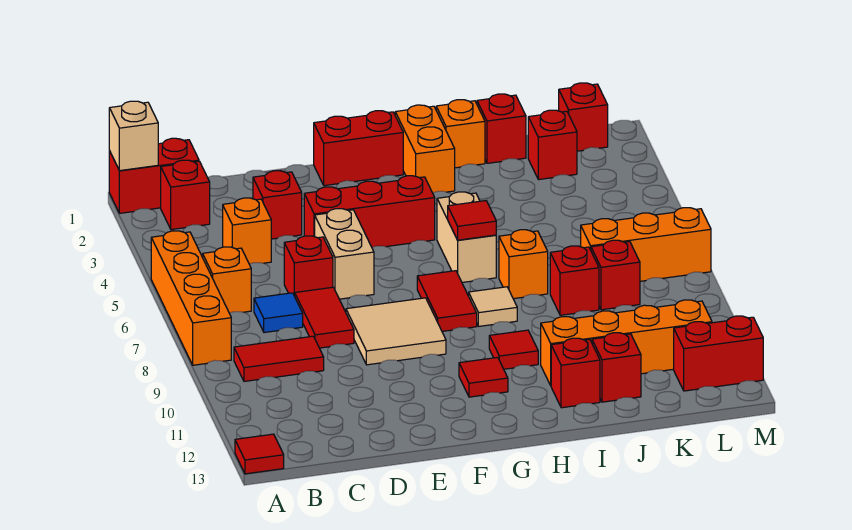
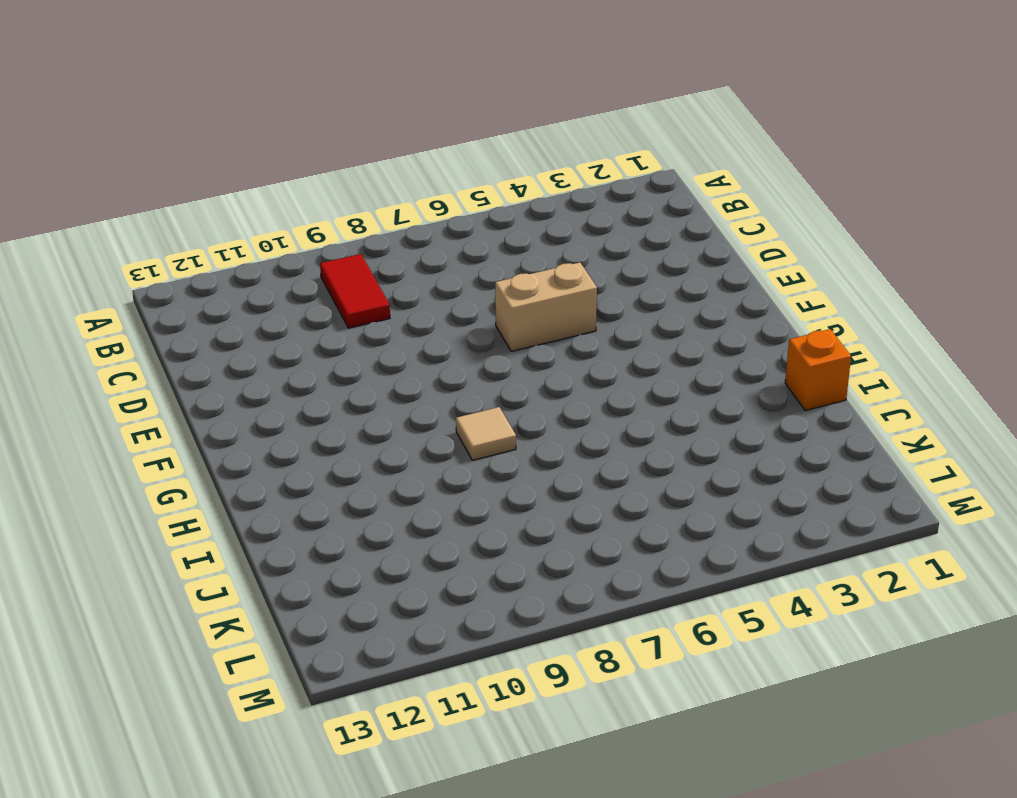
none -> red brick A1:B1 level 1
none -> orange brick A5:A8 level 1
none -> red tile A13 level 1
none -> red brick B2 level 1

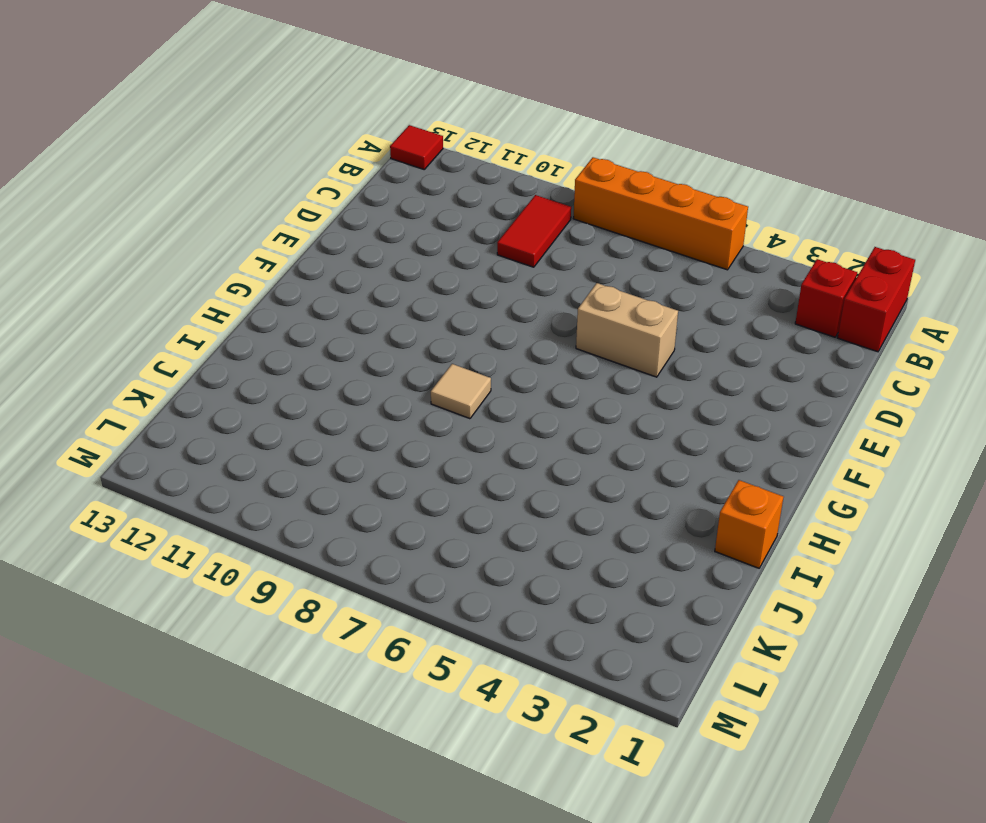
none -> orange brick B6 level 1
none -> orange brick C4 level 1
none -> blue tile C7 level 1
none -> red brick D3 level 1

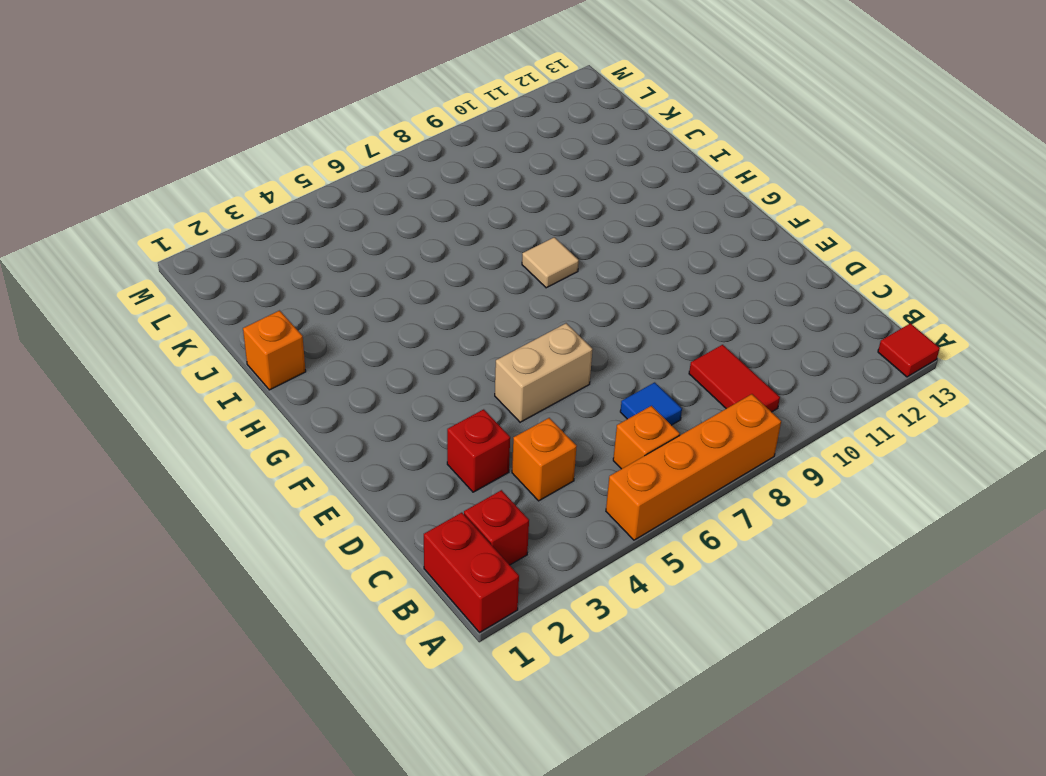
none -> red brick D6 level 1
none -> red tile D7:D8 level 1
none -> red brick E4:G4 level 1
none -> tan tile E8:F9 level 1

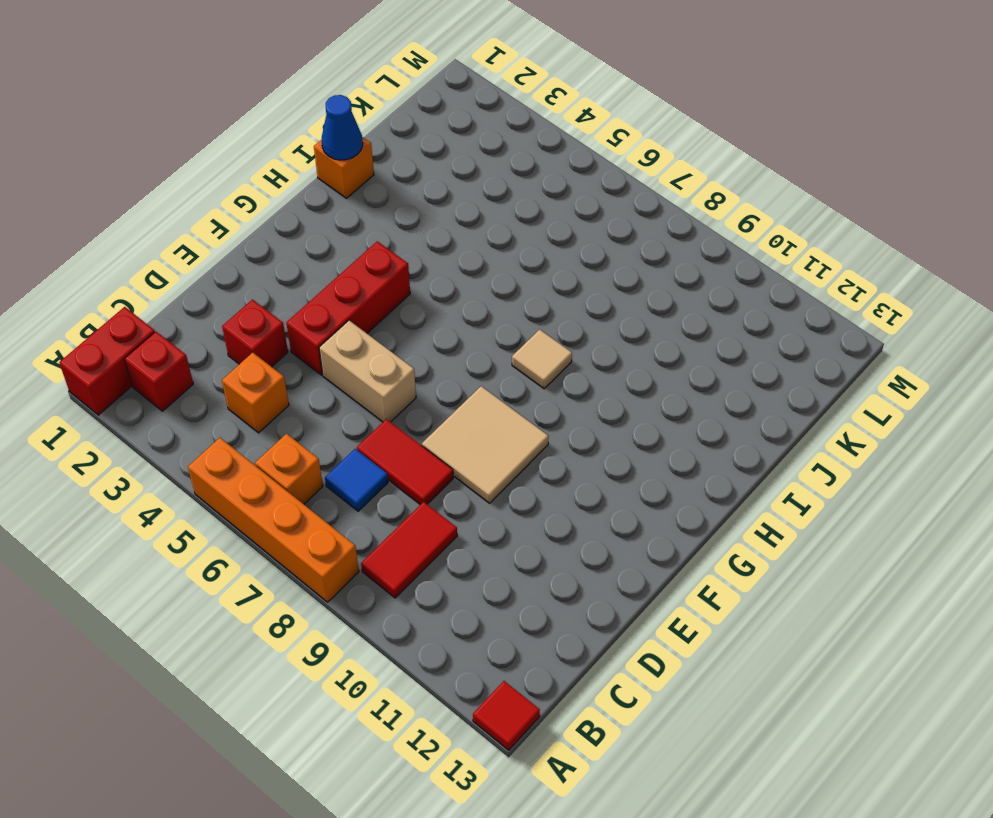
blue cone I1 level 2 -> none
none -> red brick D6 level 1
none -> red brick F1:G1 level 1
none -> red tile G7:G8 level 1
none -> red tile G11 level 1

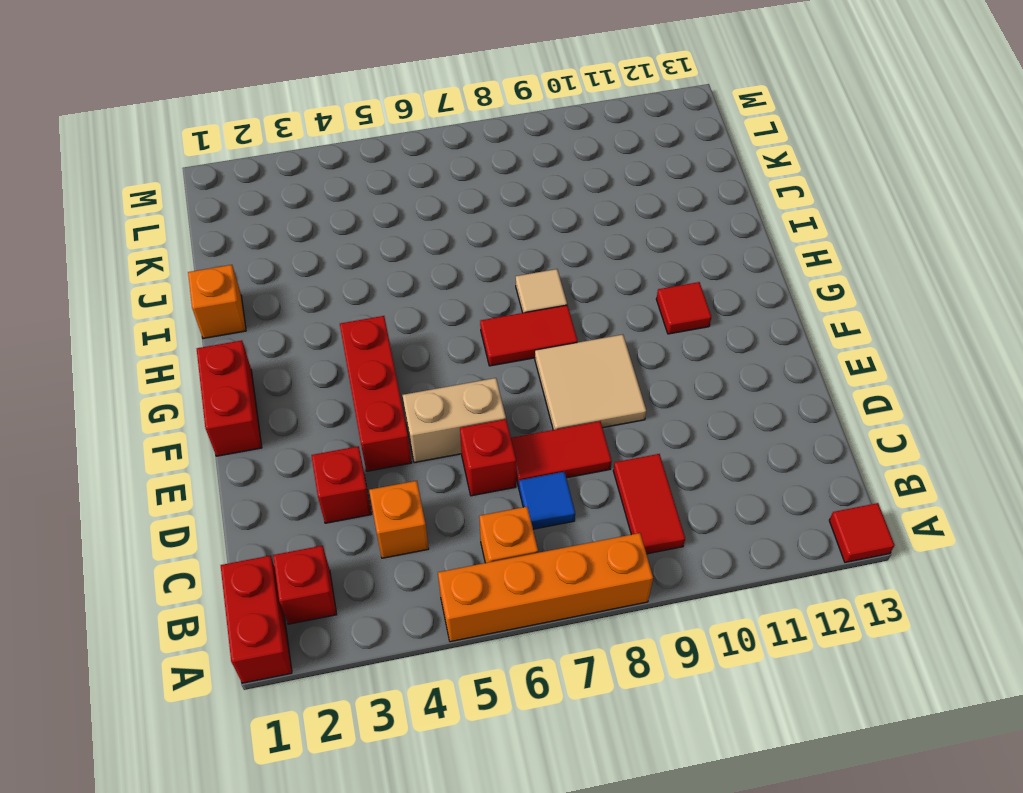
none -> orange brick H1:H2 level 1
none -> tan brick H5:H6 level 1
none -> red tile H10 level 1
none -> orange brick I7 level 1

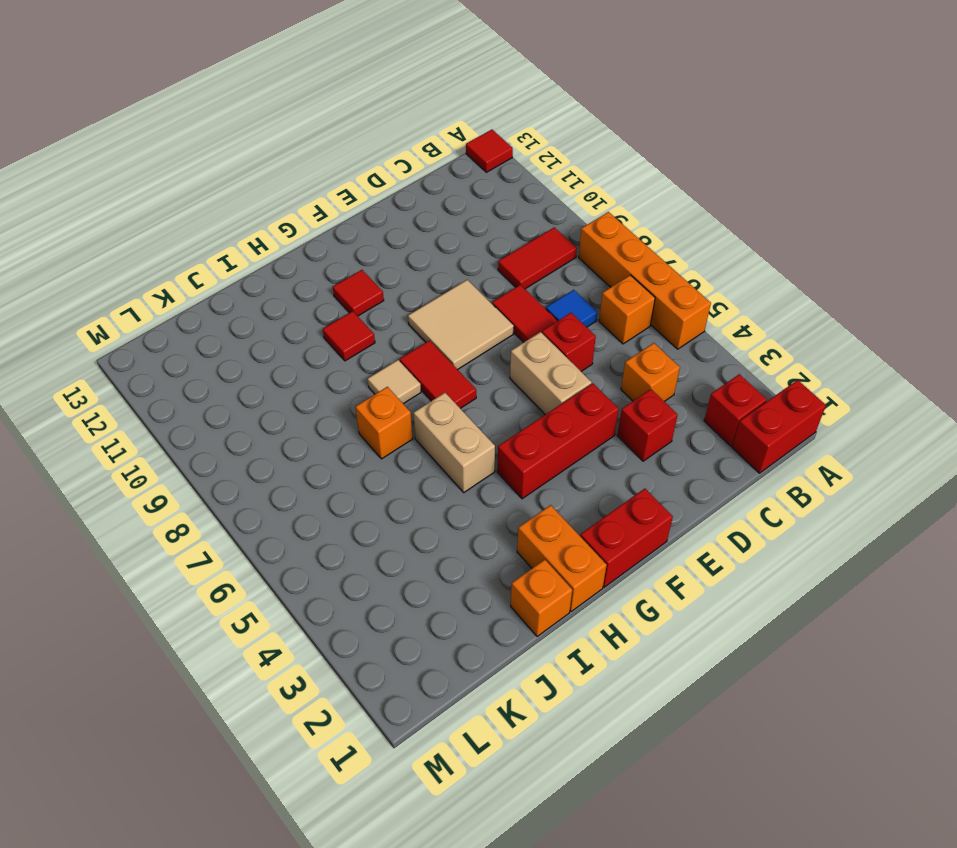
none -> orange brick I11:L11 level 1
none -> red brick I12 level 1
none -> red brick J1 level 1
none -> red brick J8 level 1

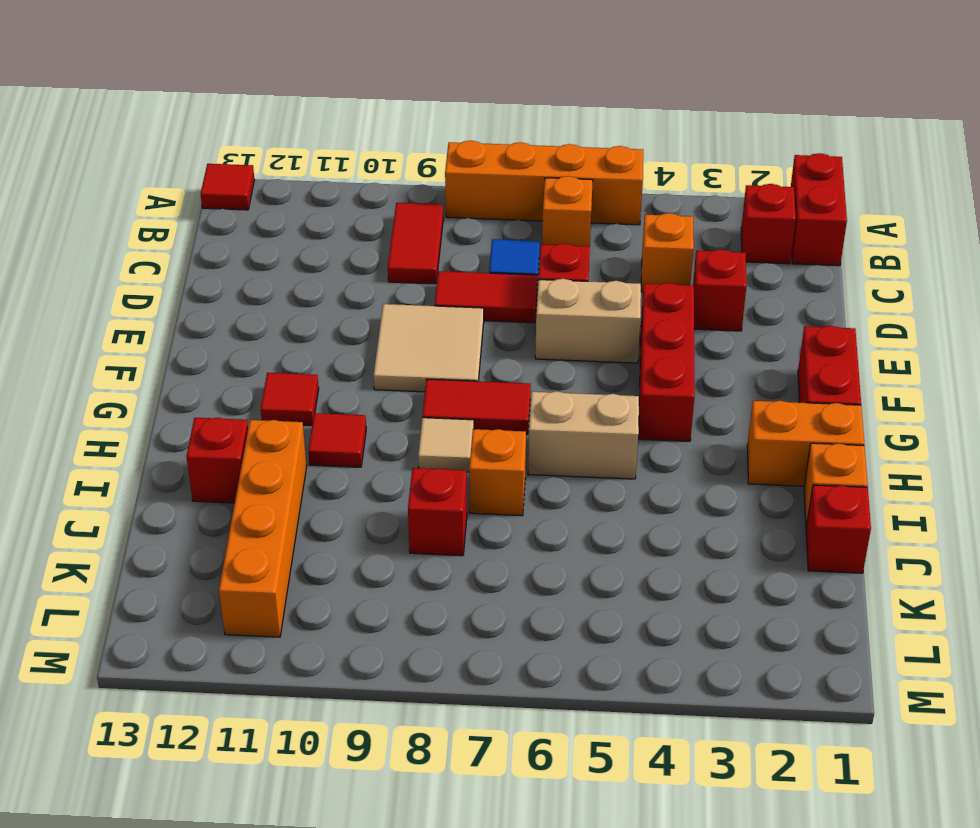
none -> red brick J12 level 1
none -> red brick K2 level 1
none -> orange brick K7:M7 level 1
none -> red brick K8 level 1

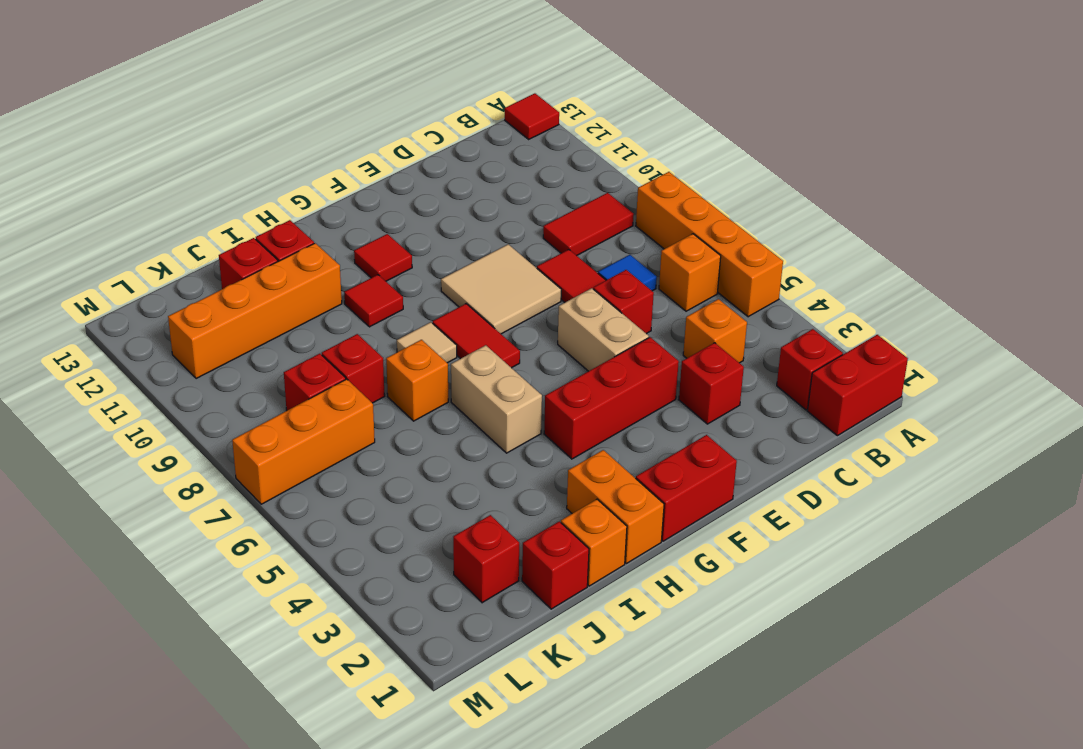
none -> red brick L1 level 1
none -> red brick L12:M12 level 1
none -> tan brick A1 level 2
none -> red tile H6 level 2

